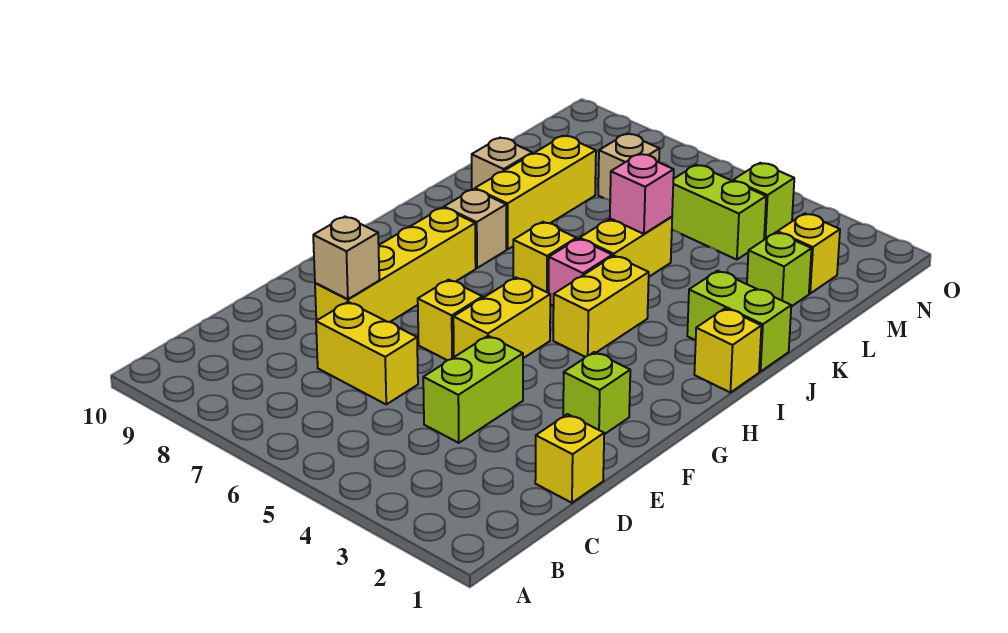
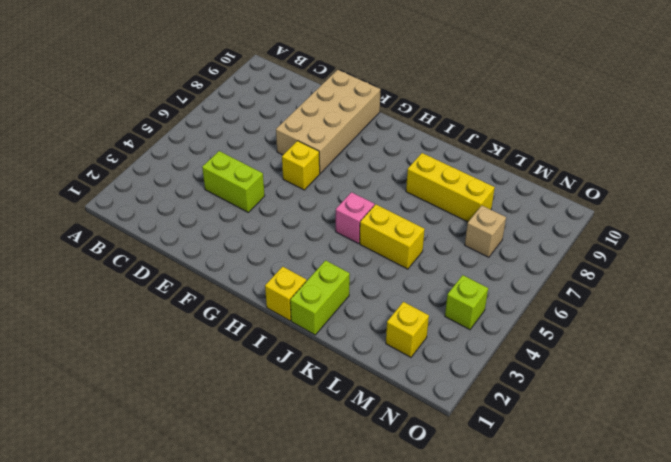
tan brick E7:F10 level 1 -> yellow brick E8:H8 level 1
none -> yellow brick D1 level 1
none -> yellow brick D6:D7 level 1
none -> lime brick F2 level 1

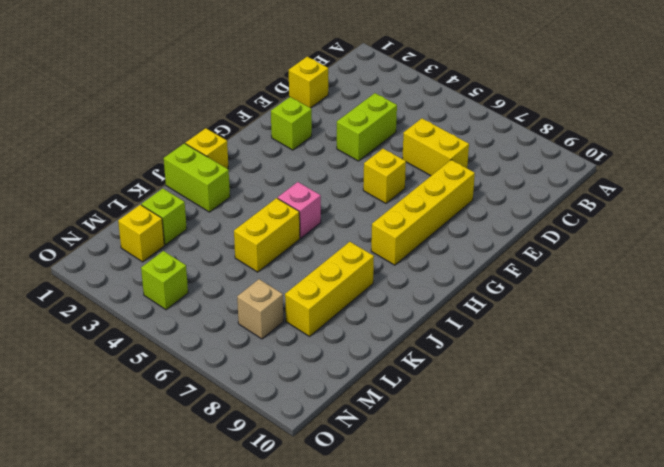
none -> yellow brick F5:G5 level 1
none -> yellow brick H4:I4 level 1
none -> yellow brick I6 level 1

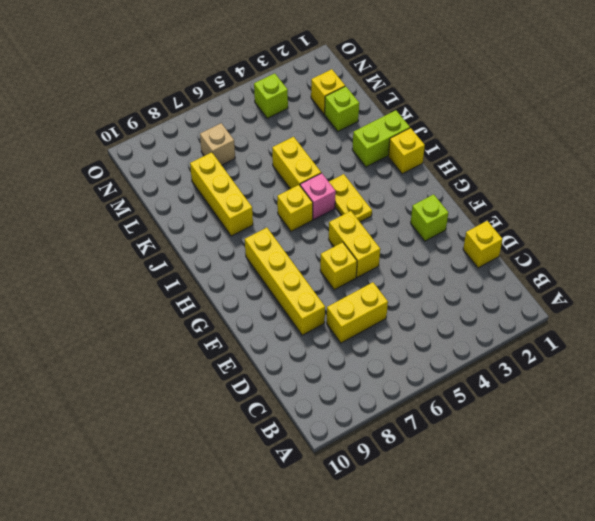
yellow plate H4:I4 level 1 -> yellow brick H4:I4 level 1
none -> lime brick D4:E4 level 1
none -> tan brick I8 level 1
none -> tan brick K9 level 1

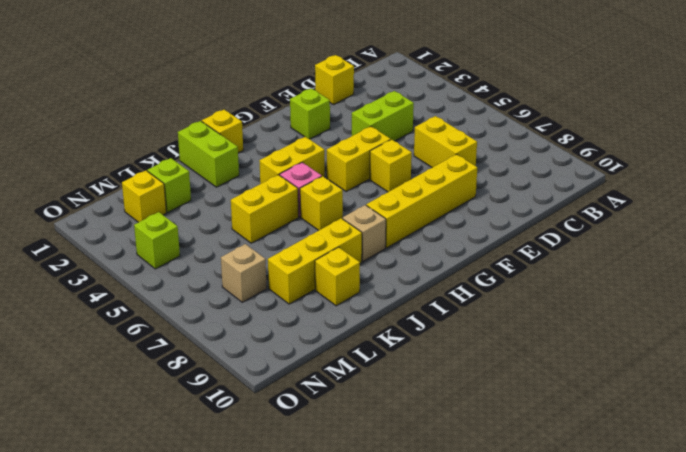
yellow brick K9 level 1 -> tan brick K9 level 1
none -> lime brick M4:M5 level 1
none -> tan brick E8 level 2
none -> pink brick K5 level 2

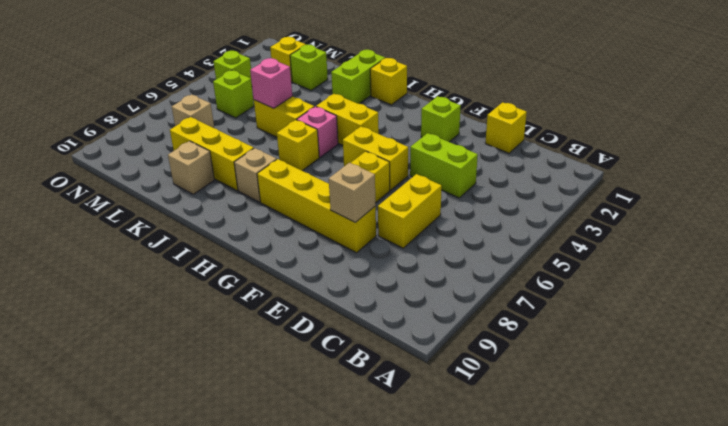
lime brick M5 level 1 -> lime brick M4:M5 level 1

